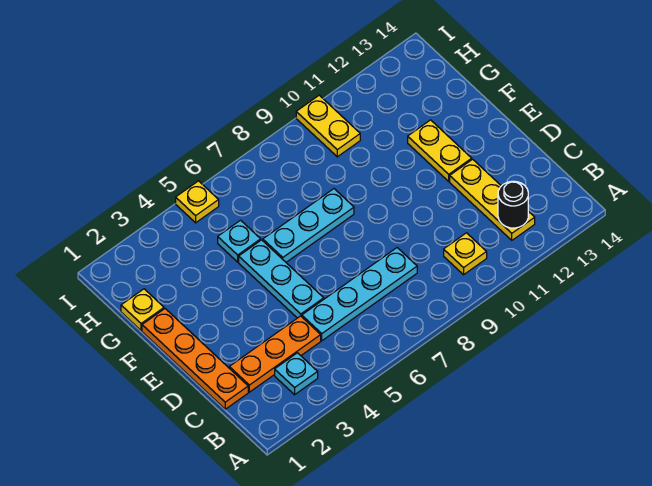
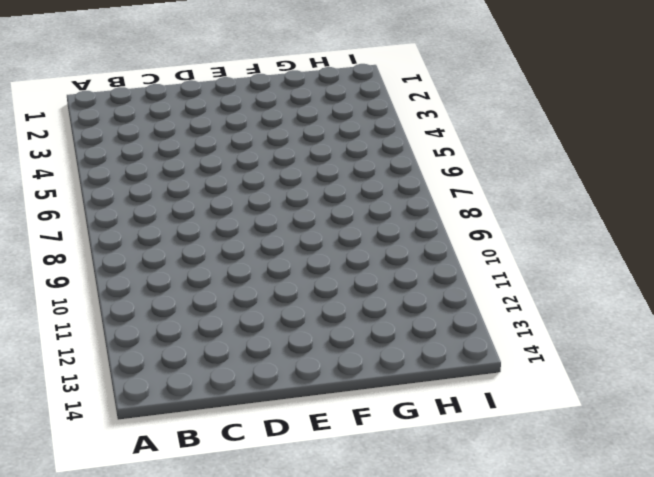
none -> cyan plate B3 level 1
none -> yellow plate B10 level 1
none -> yellow plate B12:D12 level 1

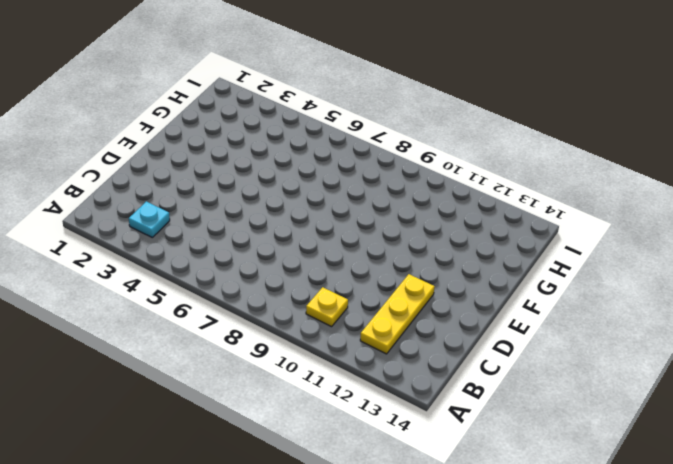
none -> orange plate C1:F1 level 1
none -> orange plate C2:C4 level 1
none -> cyan plate C5:C8 level 1

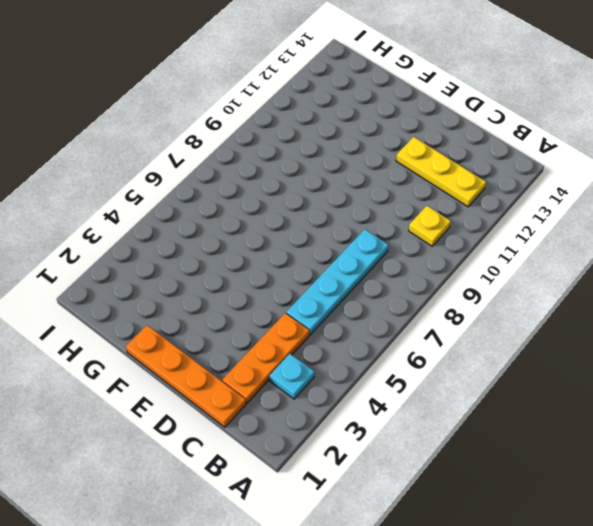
none -> cyan plate D5:F5 level 1
none -> yellow plate E12:F12 level 1
none -> cyan plate F6:F8 level 1

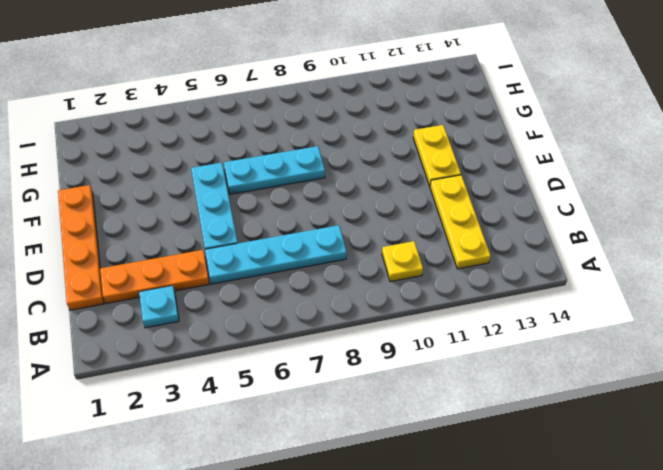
none -> yellow plate G1 level 1
none -> cyan plate G5 level 1
none -> yellow plate H10:I10 level 1

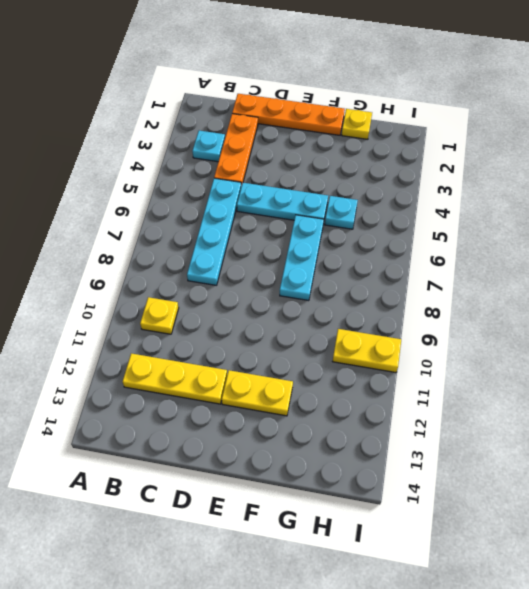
none -> yellow plate I5 level 1
none -> black round brick B12 level 2

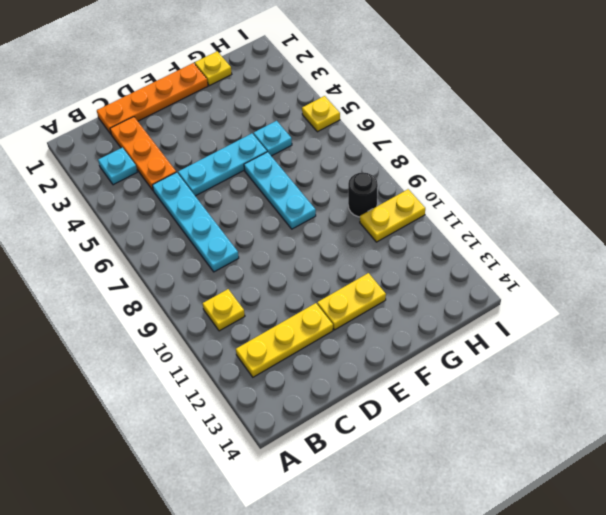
black round brick H9 level 1 -> black round brick B12 level 2

